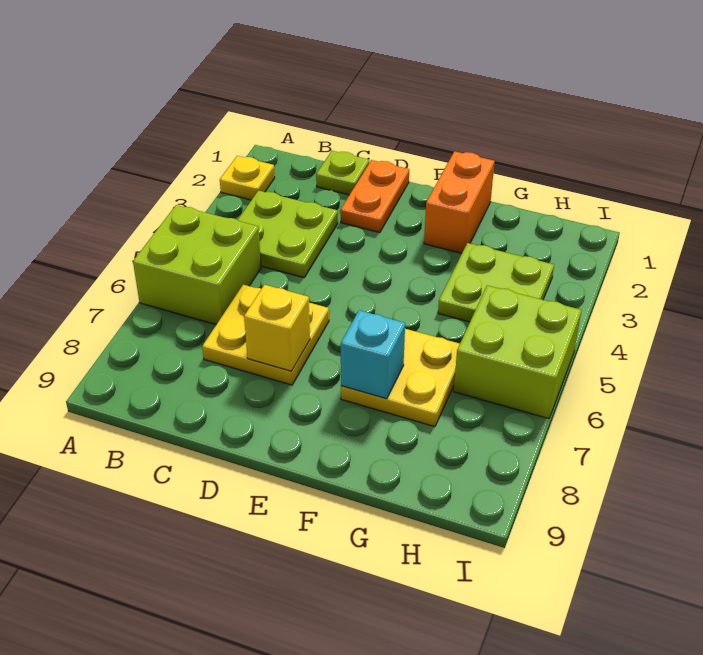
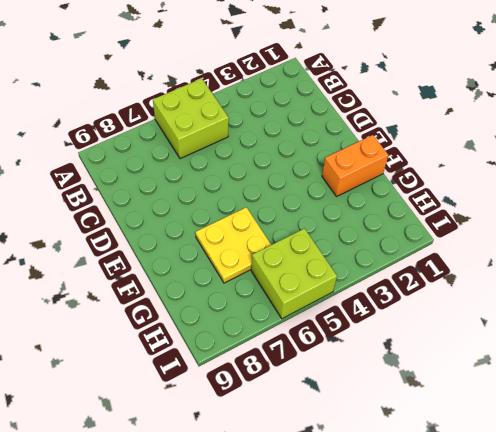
none -> yellow plate A2 level 1
none -> lime plate B3:C4 level 1
none -> lime plate C1 level 1

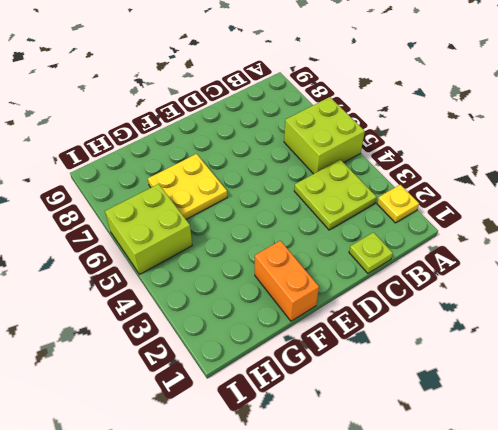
none -> yellow plate C6:D7 level 1
none -> orange plate D1:D2 level 1
none -> lime plate G3:H4 level 1

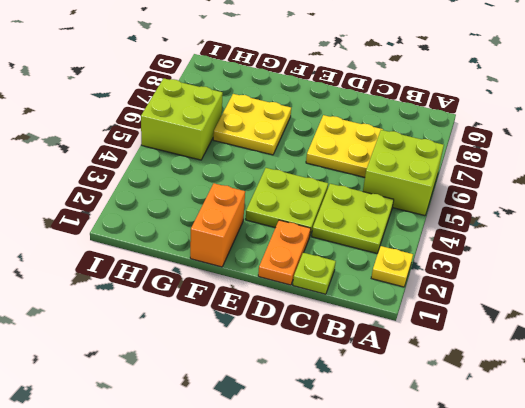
lime plate D3:E4 level 1 -> lime plate G3:H4 level 1
none -> yellow brick D7 level 2
none -> cyan brick F7 level 2

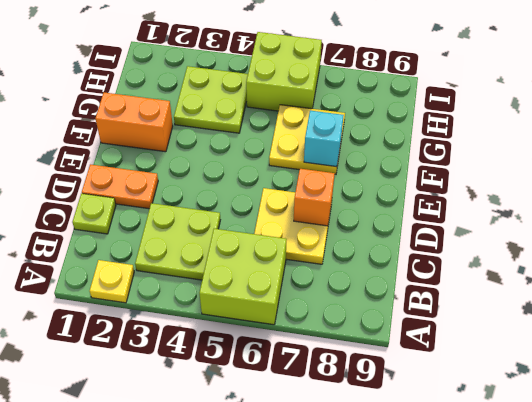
orange brick D7 level 2 -> yellow brick D7 level 2

